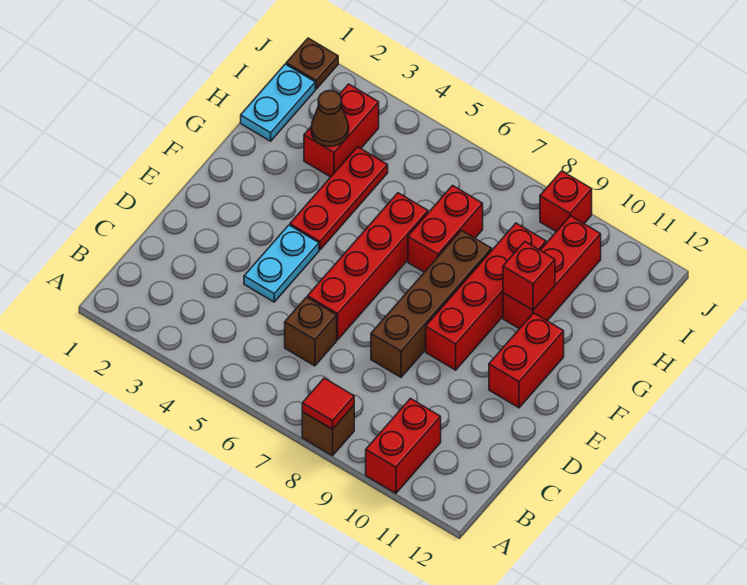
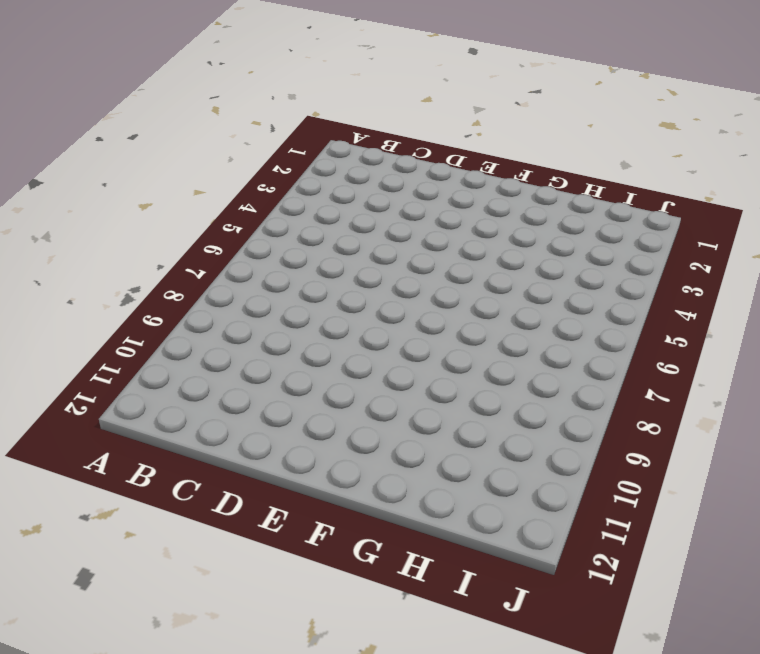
none -> brown brick A8 level 1
none -> red brick A10:B10 level 1
none -> brown brick C6 level 1

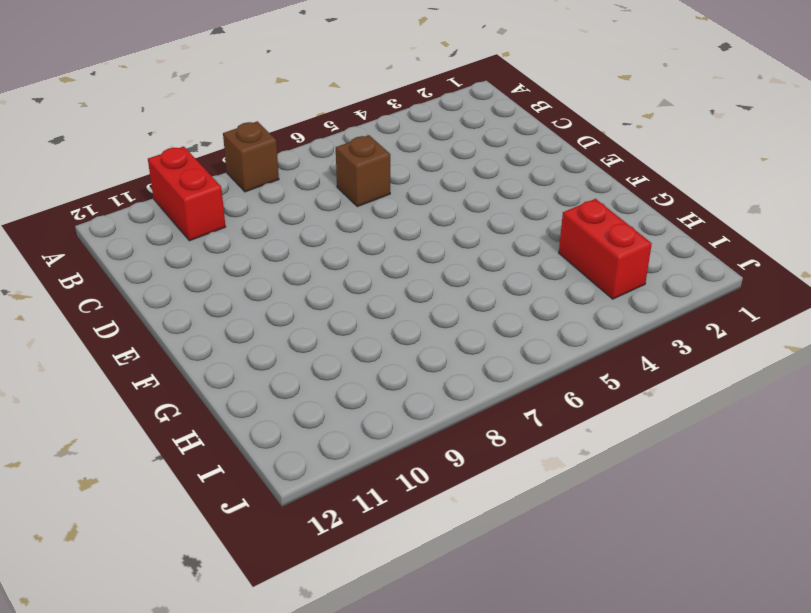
none -> cyan plate D4:E4 level 1
none -> red brick D6:G6 level 1
none -> brown brick D8:G8 level 1

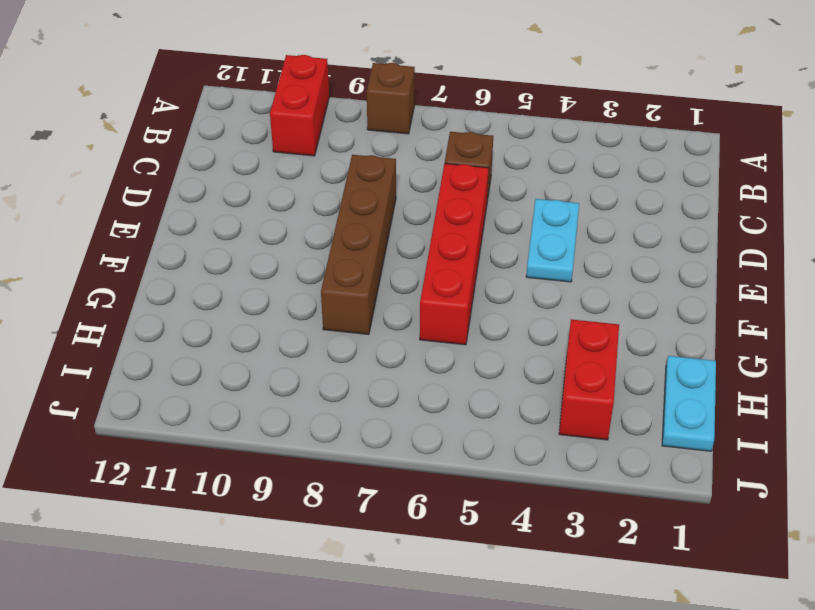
none -> red brick E9:H9 level 1
none -> red brick E11:F11 level 1
none -> red plate F4:H4 level 1

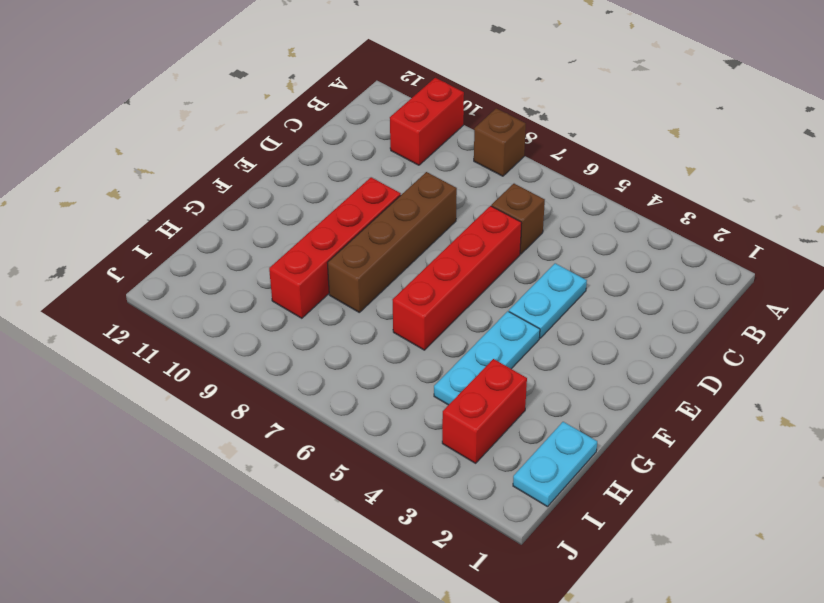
cyan plate F4:H4 level 1 -> red plate F4:H4 level 1
none -> red brick E11:F11 level 1
none -> red brick G7:H7 level 1
none -> red brick G10:I10 level 1

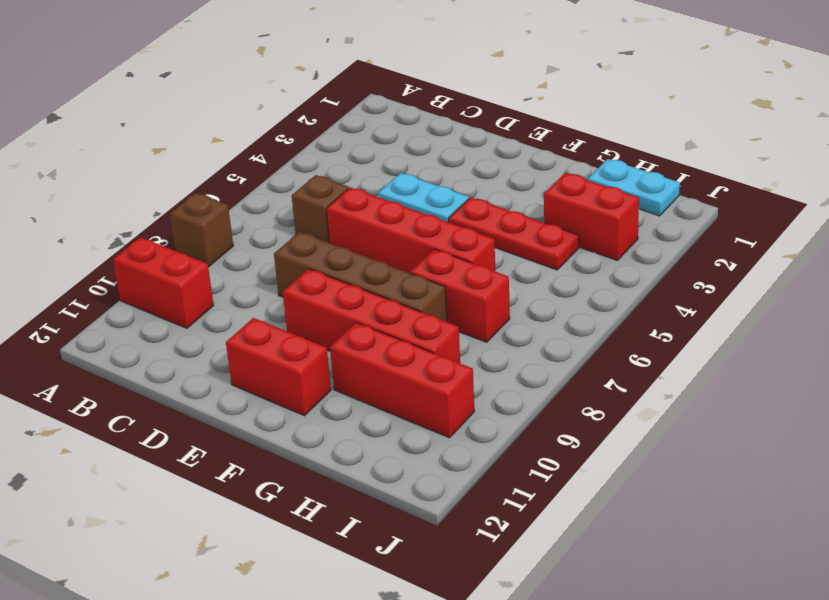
none -> brown plate J1 level 1
none -> red brick J9 level 1
none -> red tile A8 level 2

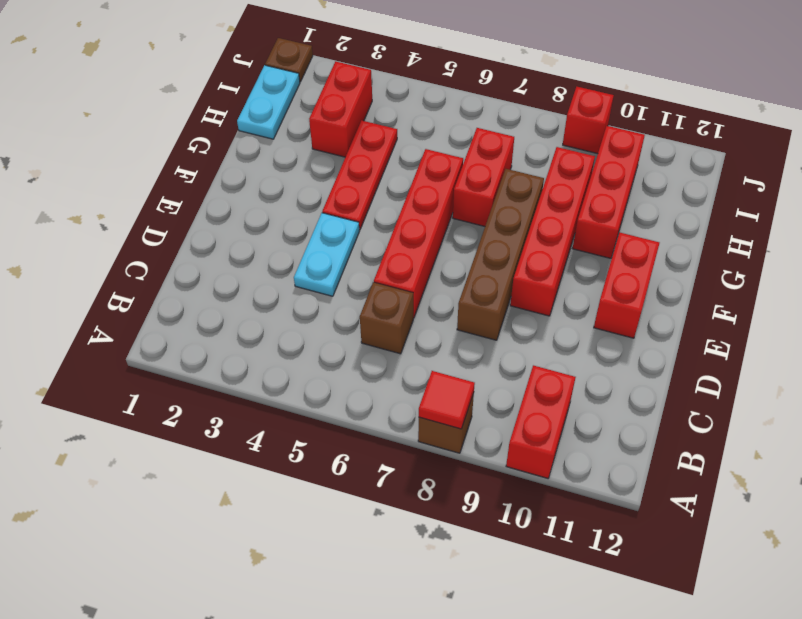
none -> red brick G10 level 2
none -> brown cone H3 level 2

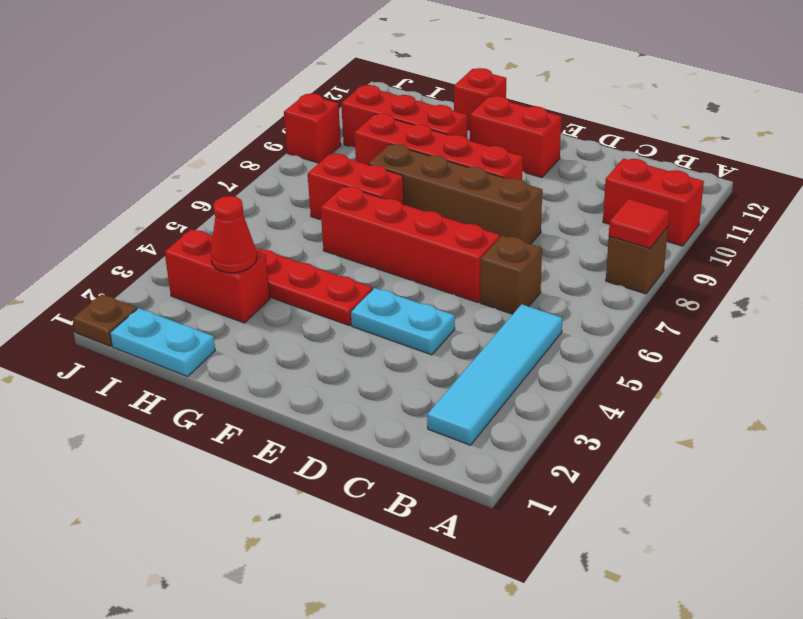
cyan tile B2:B5 level 1 -> none
red brick G12 level 1 -> red brick G10 level 2
red cone H3 level 2 -> brown cone H3 level 2

